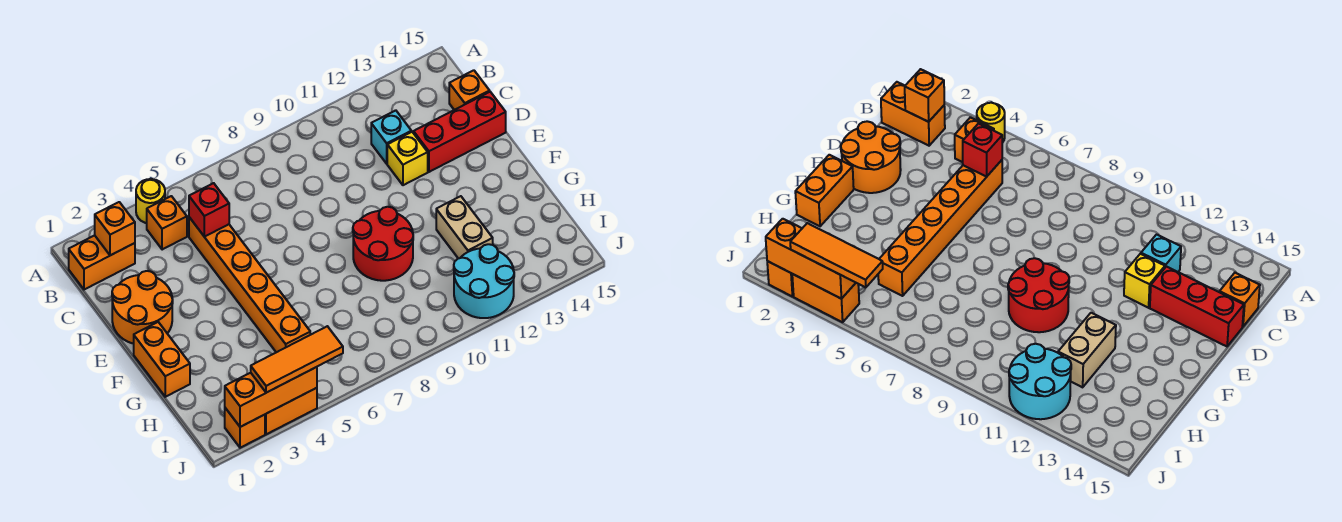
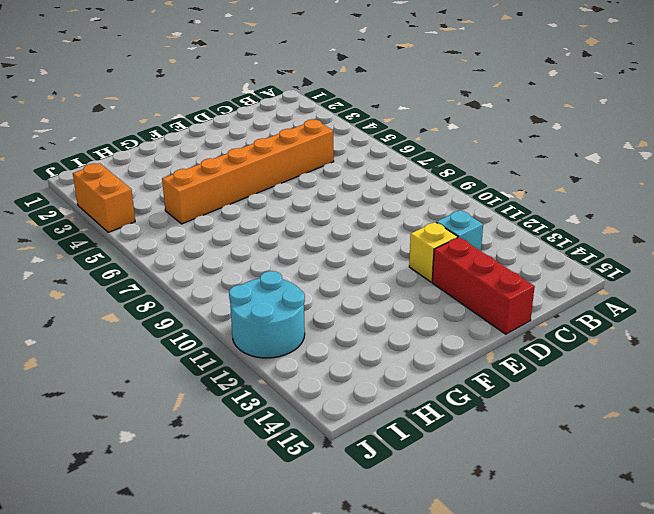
none -> yellow round brick A4 level 1
none -> orange brick B1:B2 level 1
none -> orange brick B4 level 1

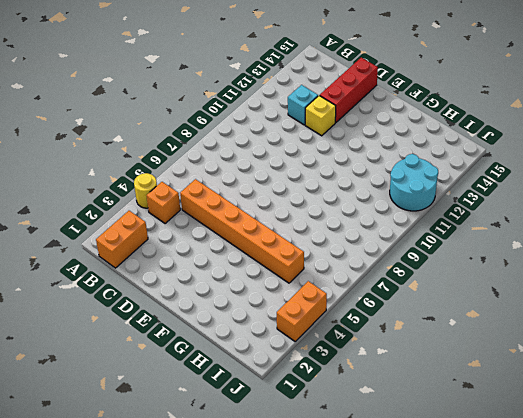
none -> orange brick C15 level 1
none -> orange round brick D1:E2 level 1
none -> orange brick F1:G1 level 1

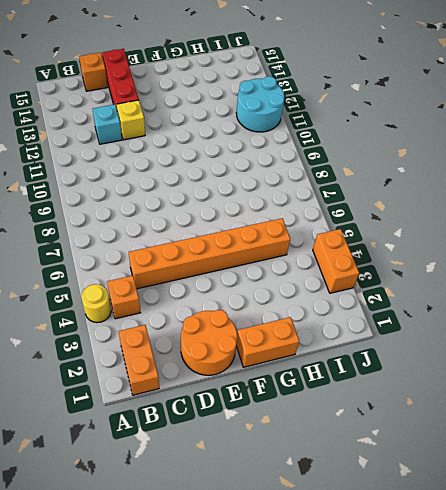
none -> red round brick F9:G10 level 1
none -> tan brick G12:H12 level 1
none -> orange brick J2 level 1

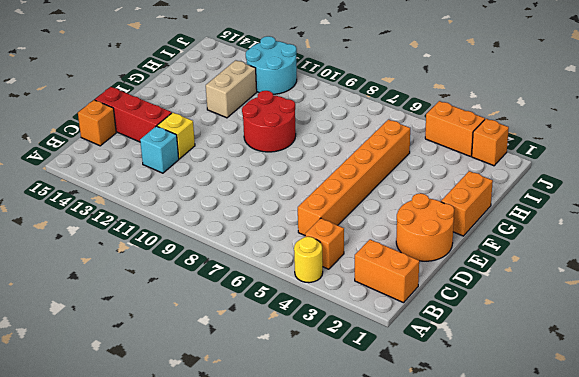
none -> orange brick B2 level 2
none -> red brick C5 level 2
none -> orange brick J2:J4 level 2

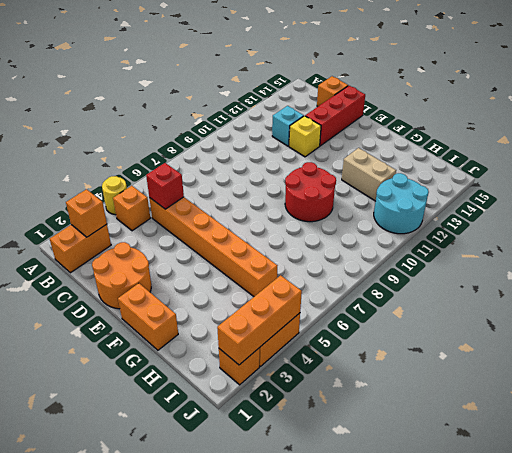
none -> orange tile J3:J5 level 3

